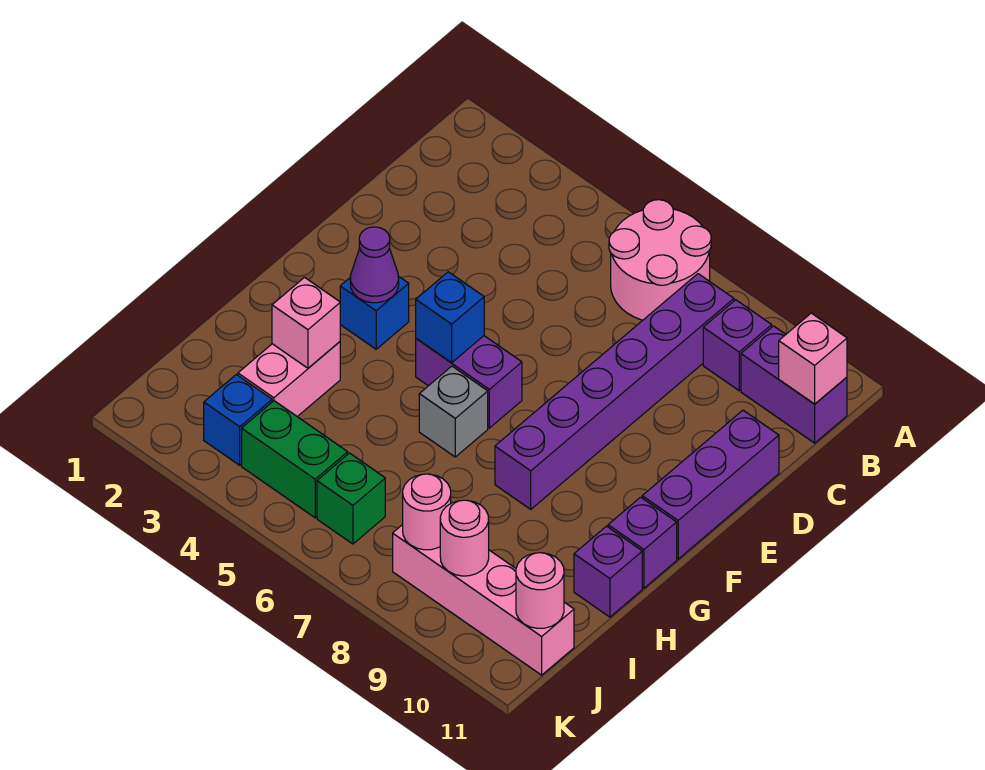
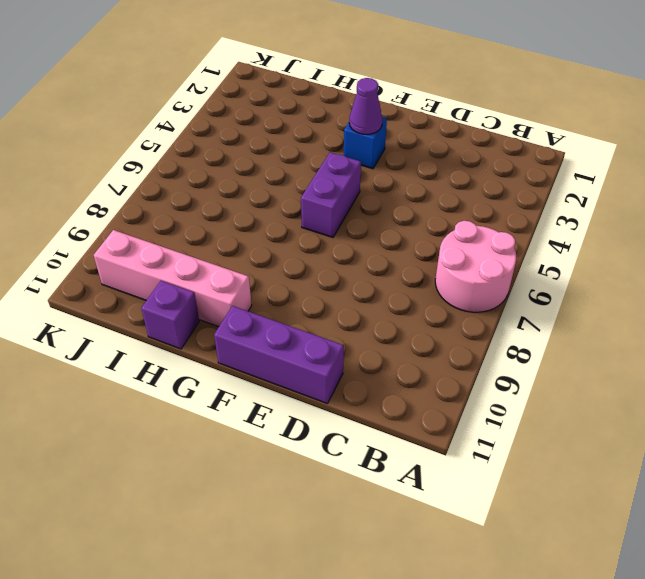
pink brick G10:J10 level 1 -> pink brick J8:J11 level 1
none -> purple brick B8:G8 level 1
none -> purple brick B9 level 1
none -> purple brick B10:B11 level 1

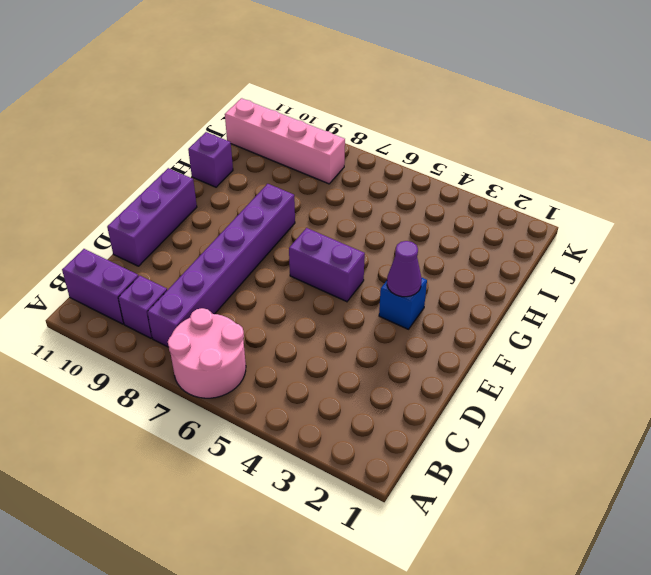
none -> grey brick G6 level 1
none -> purple brick G11 level 1
none -> pink brick H3:I3 level 1

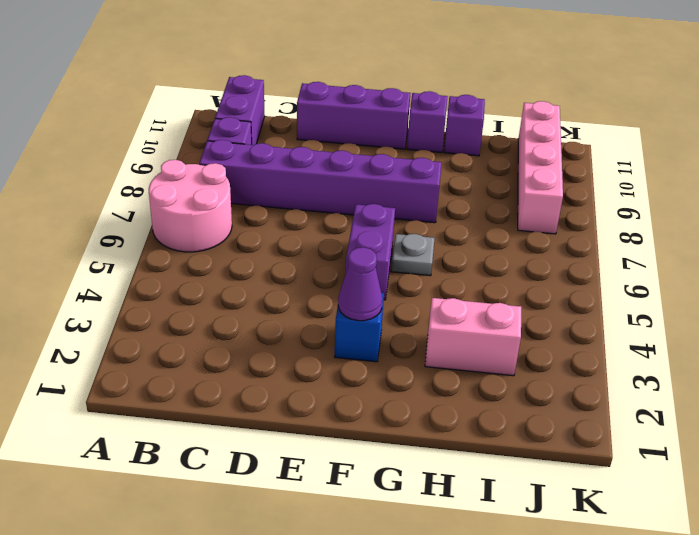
grey plate G6 level 1 -> grey brick G6 level 1
none -> blue brick J3 level 1
none -> green brick J4:J5 level 1
none -> green brick J6 level 1

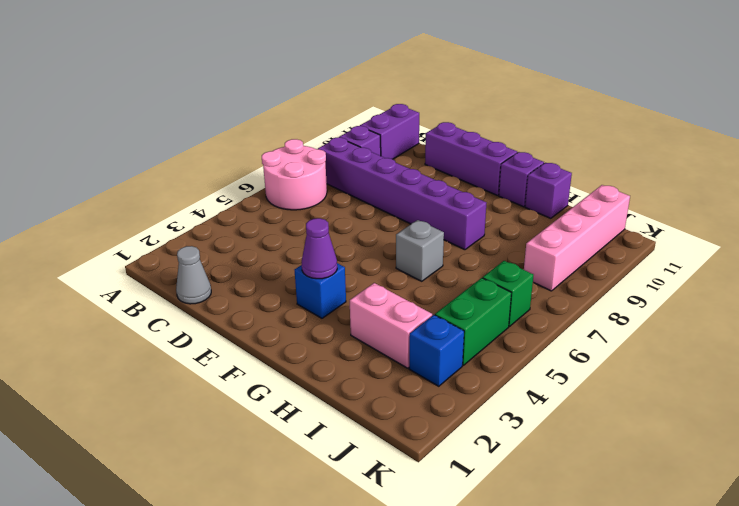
grey cone C1 level 1 -> none
none -> purple brick F5:F6 level 1
none -> pink brick B11 level 2
none -> blue brick F5 level 2

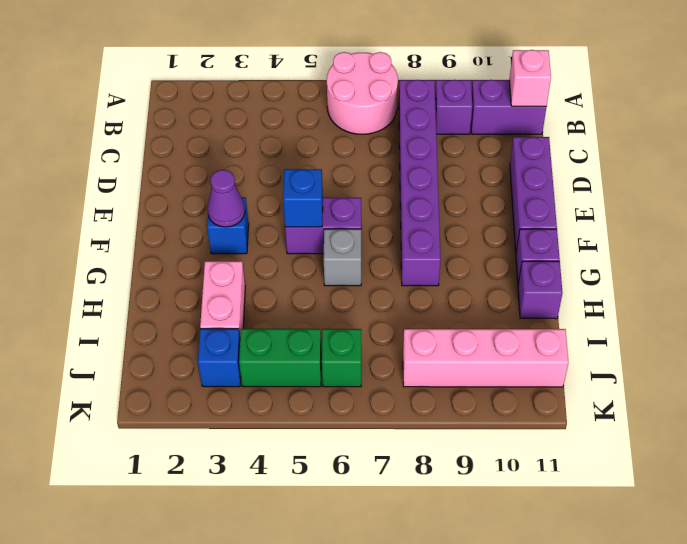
none -> pink brick H3 level 2
none -> pink round brick J8 level 2
none -> pink round brick J9 level 2

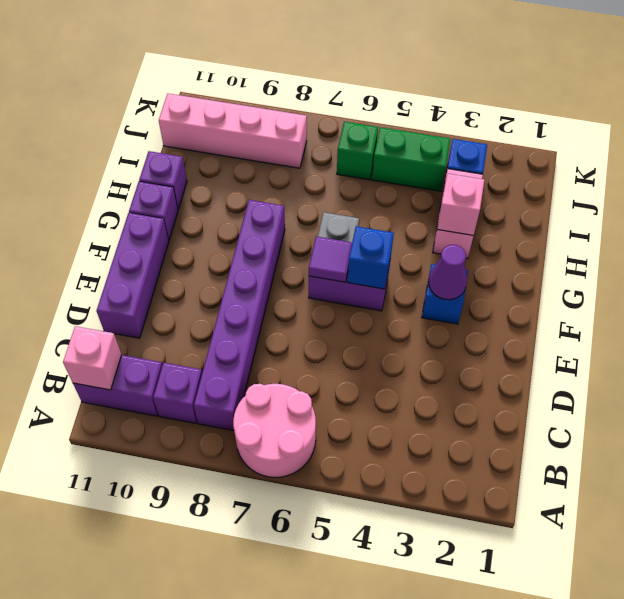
purple tile F6 level 2 -> none
none -> pink round brick J8 level 2
none -> pink round brick J9 level 2
none -> pink round brick J11 level 2

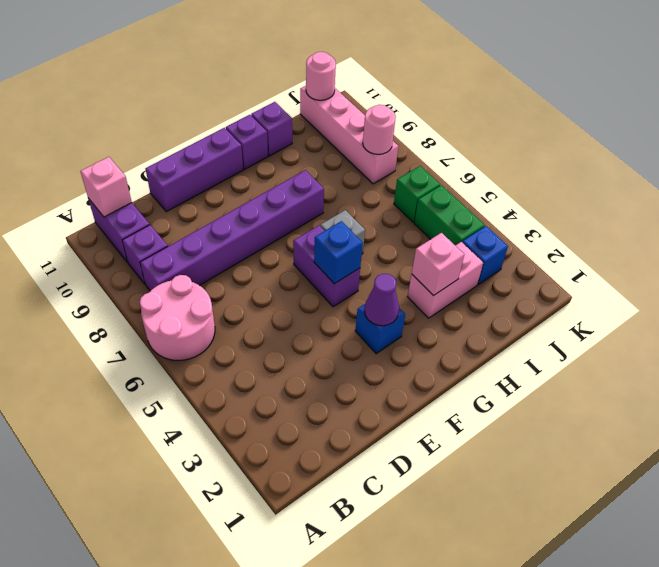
none -> pink round brick J9 level 2

